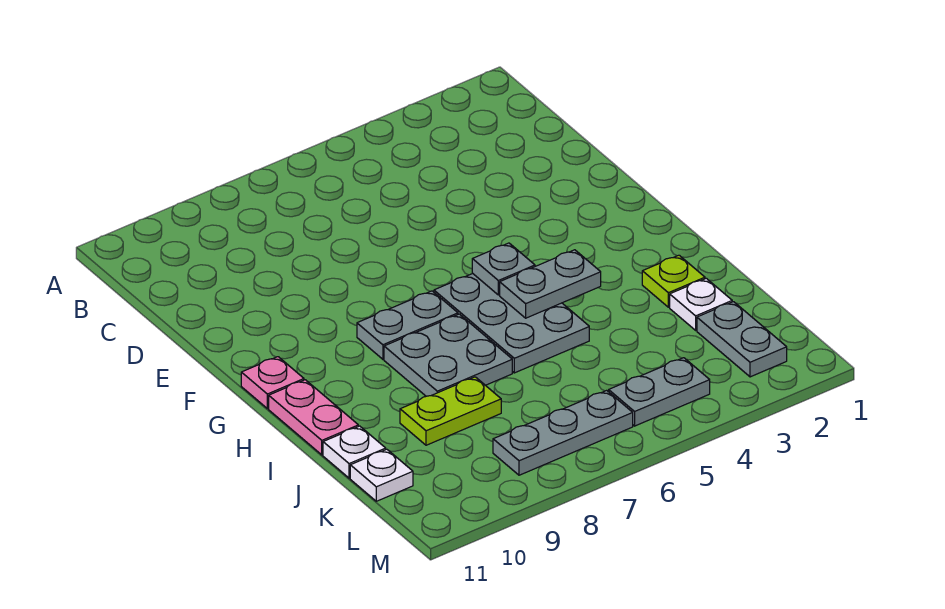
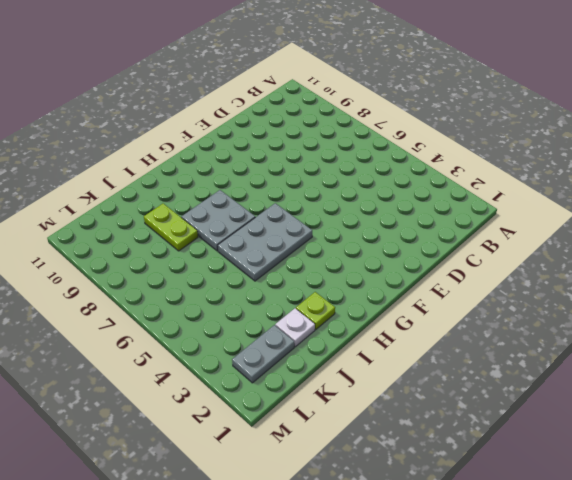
none -> grey plate G7:G8 level 1
none -> pink plate G11 level 1
none -> pink plate H11:I11 level 1

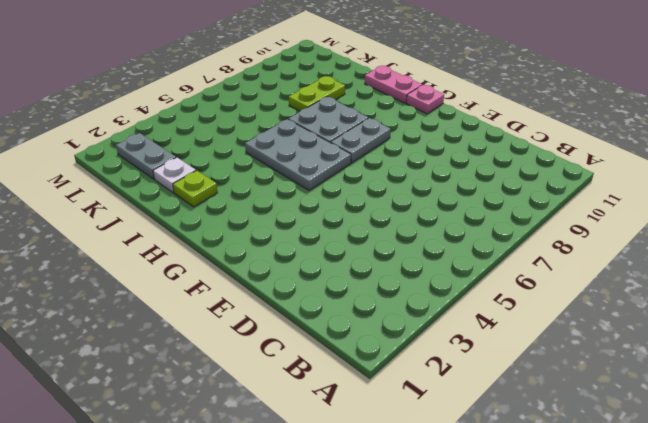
none -> white plate J11 level 1
none -> white plate K11 level 1
none -> grey plate L4:L5 level 1

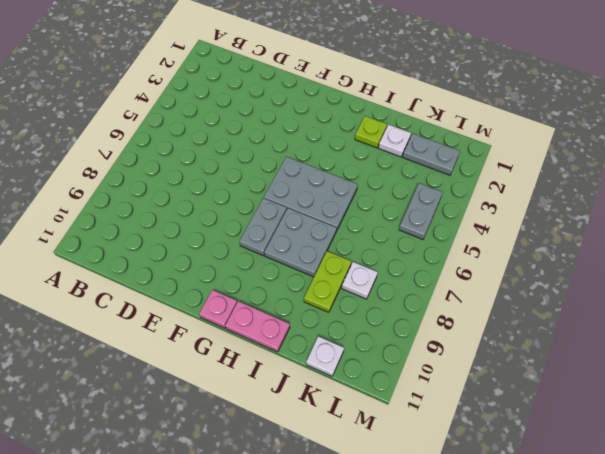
white plate K8 level 1 -> white plate J11 level 1
none -> grey plate L6:L8 level 1
none -> grey plate G5 level 2
none -> grey plate H4:H5 level 2

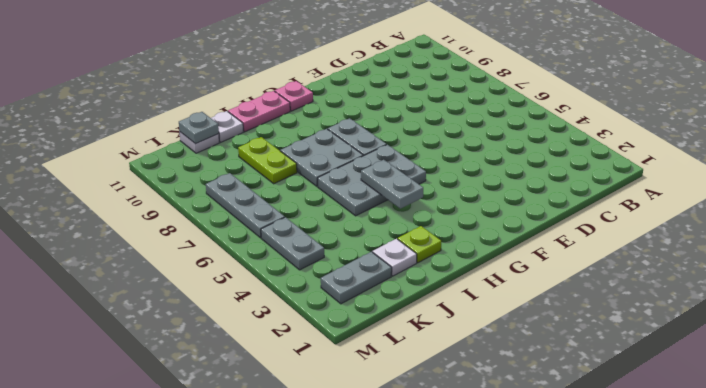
grey plate K11 level 2 -> grey plate G5 level 2

